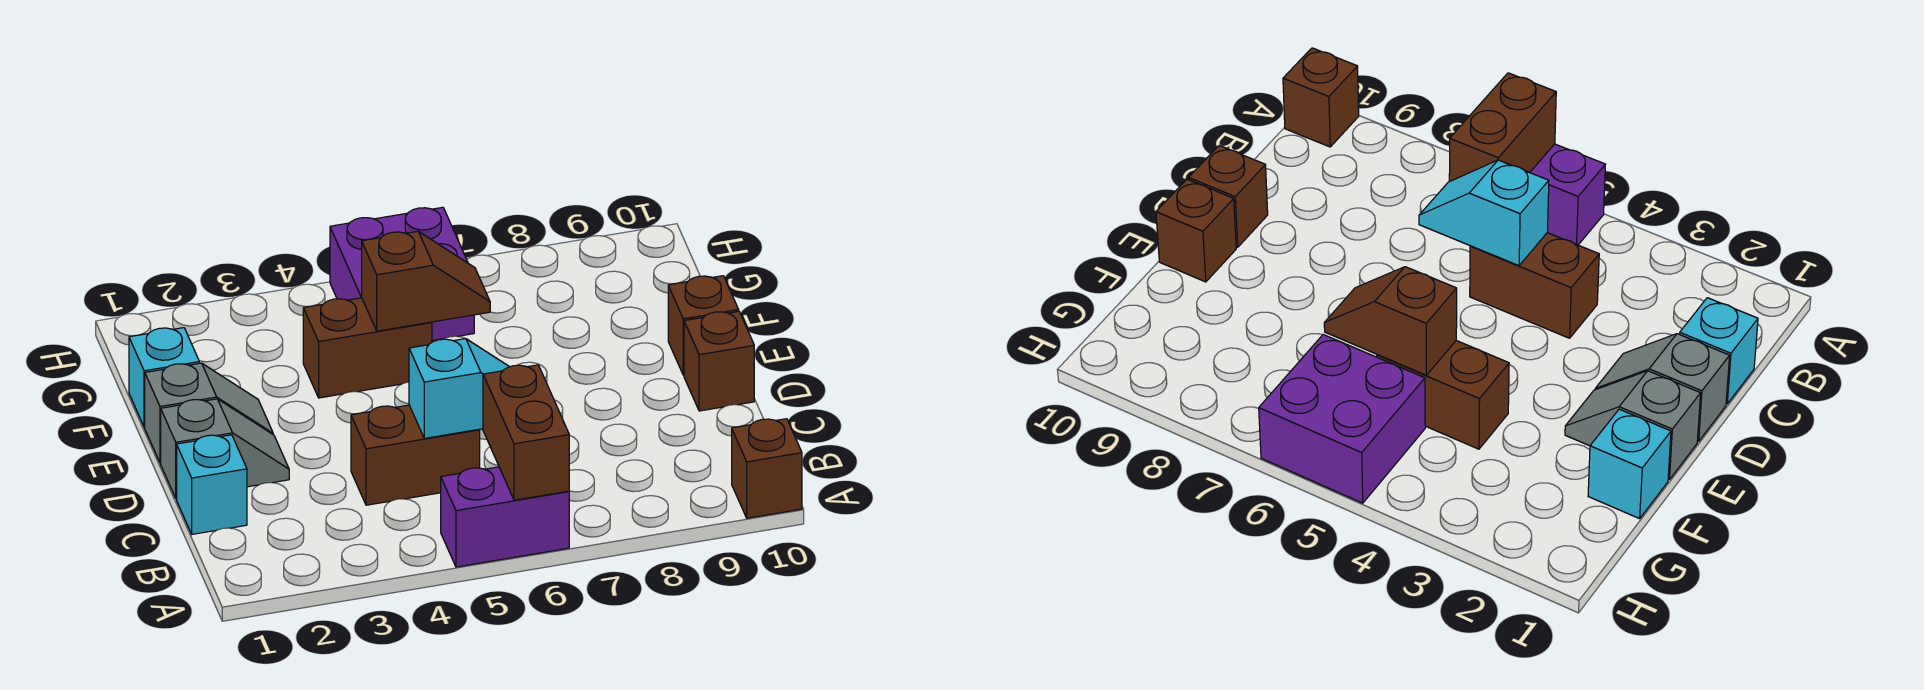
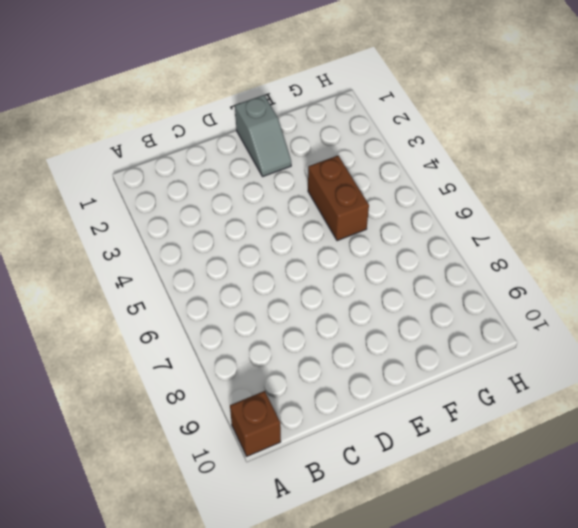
none -> purple brick A5:A6 level 1
none -> cyan brick C1 level 1
none -> brown brick C4:C5 level 1

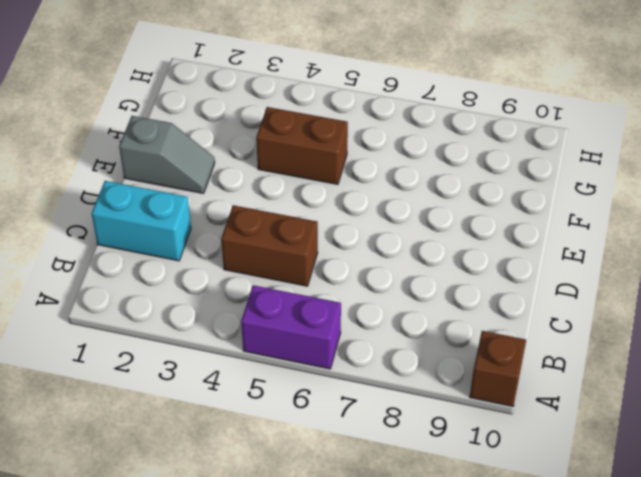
cyan brick C1:C2 level 1 -> cyan brick C1 level 1
none -> grey slope D1:D2 level 1 top 1
none -> brown brick D10 level 1
none -> brown brick E10 level 1

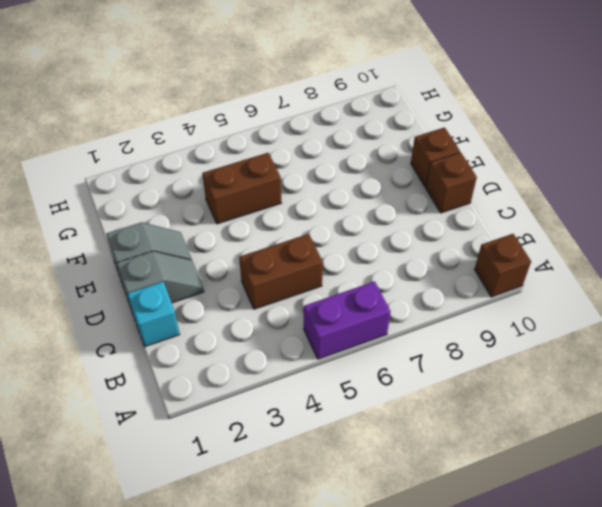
none -> cyan brick F1 level 1
none -> purple brick G5:H6 level 1
none -> brown brick A6:B6 level 2

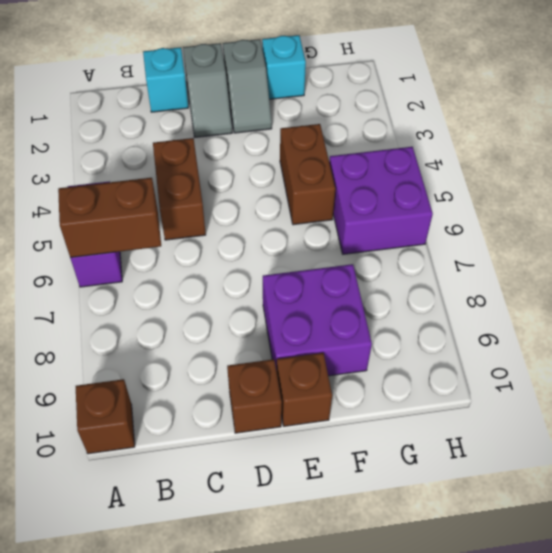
purple brick E8:F9 level 1 -> none
none -> cyan slope C5:C6 level 2 top 5
none -> brown slope F5:F6 level 2 top 5

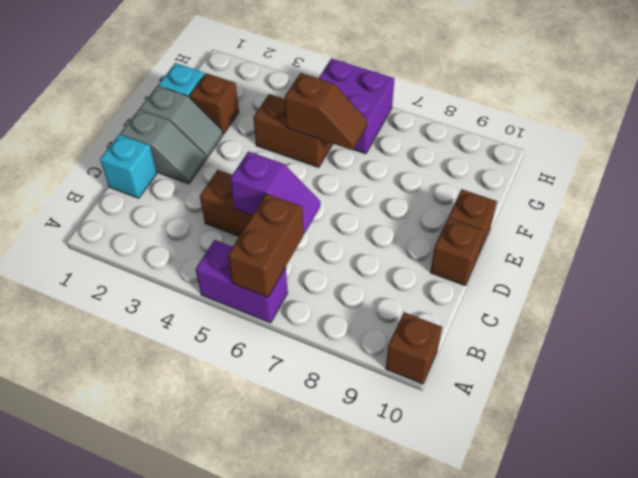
purple slope C5:C6 level 2 top 5 -> cyan slope C5:C6 level 2 top 5
brown brick F2 level 1 -> none

